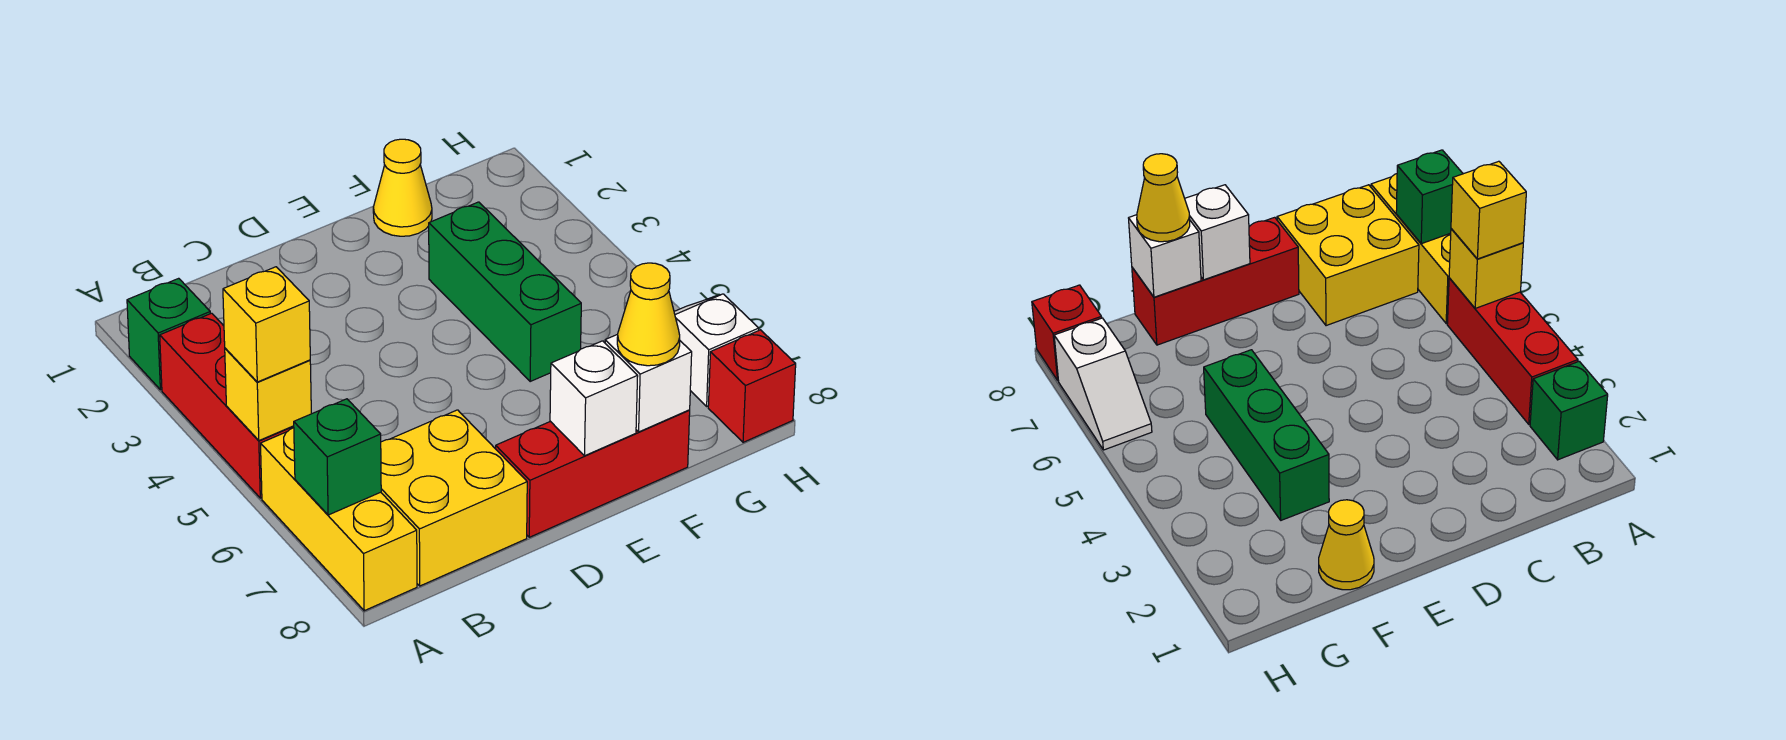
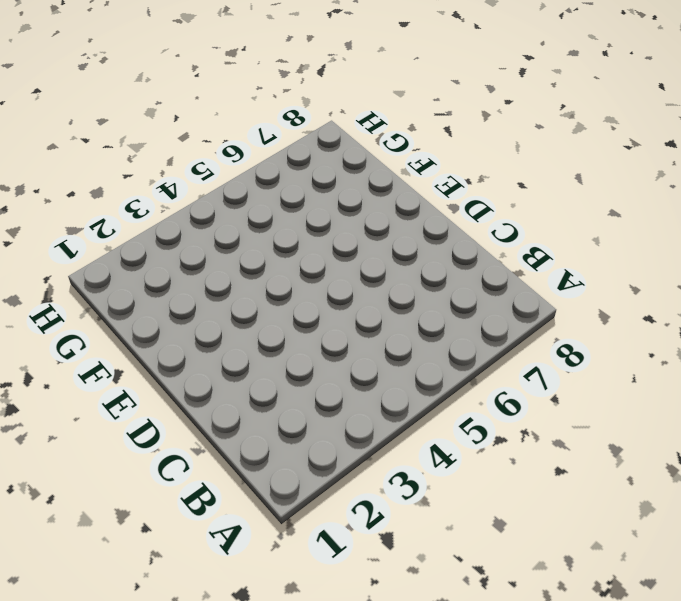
none -> green brick A2 level 1
none -> red brick A3:A5 level 1
none -> yellow brick A6:A8 level 1

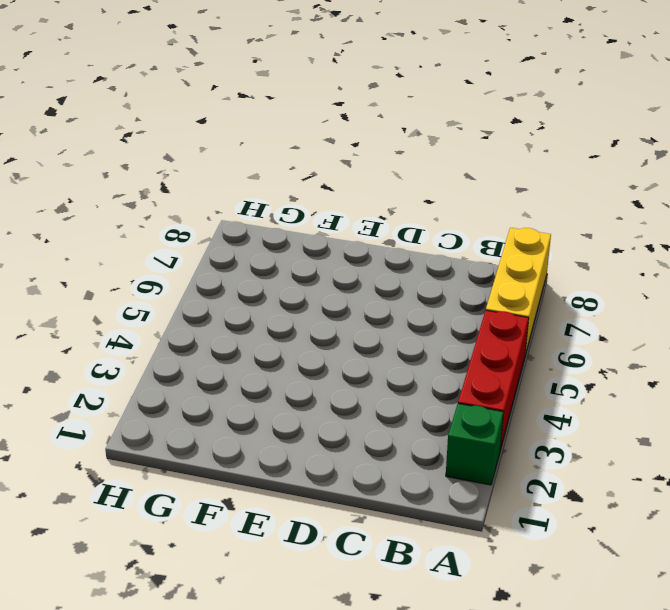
none -> yellow brick B7:C8 level 1
none -> red brick D8:F8 level 1
none -> yellow cone F1 level 1

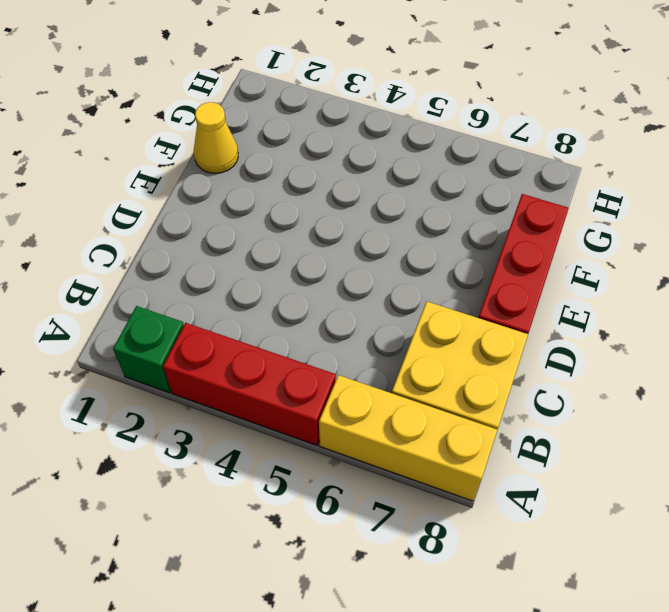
none -> green brick F3:F5 level 1
none -> white slope H6:H7 level 1 top 7
none -> red brick H8 level 1

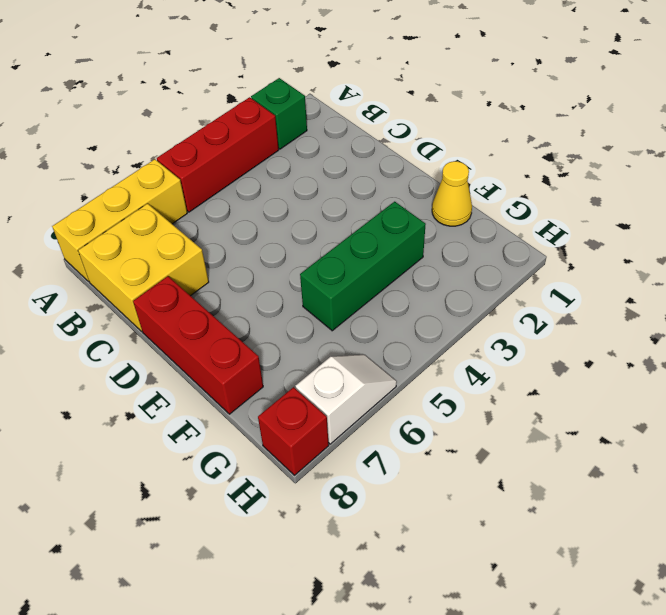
none -> yellow brick A5 level 2
none -> green brick A7 level 2
none -> white brick E8 level 2

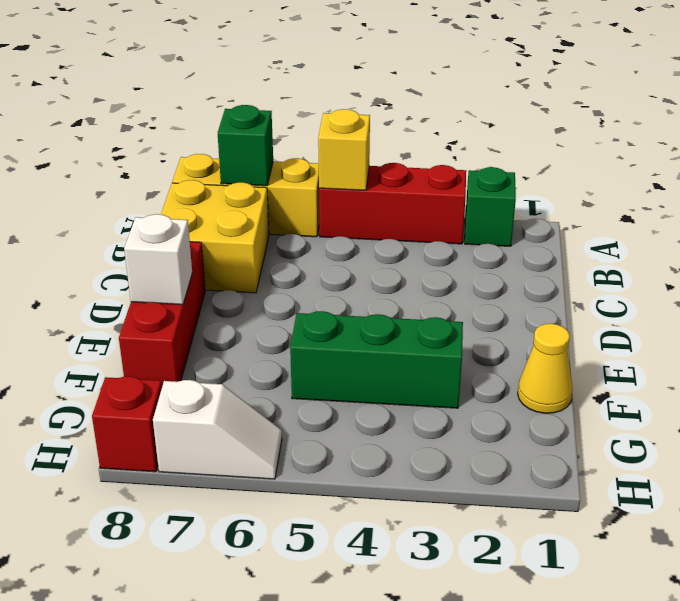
none -> white brick F8 level 2
none -> yellow brick A5 level 3
none -> yellow cone F8 level 3

